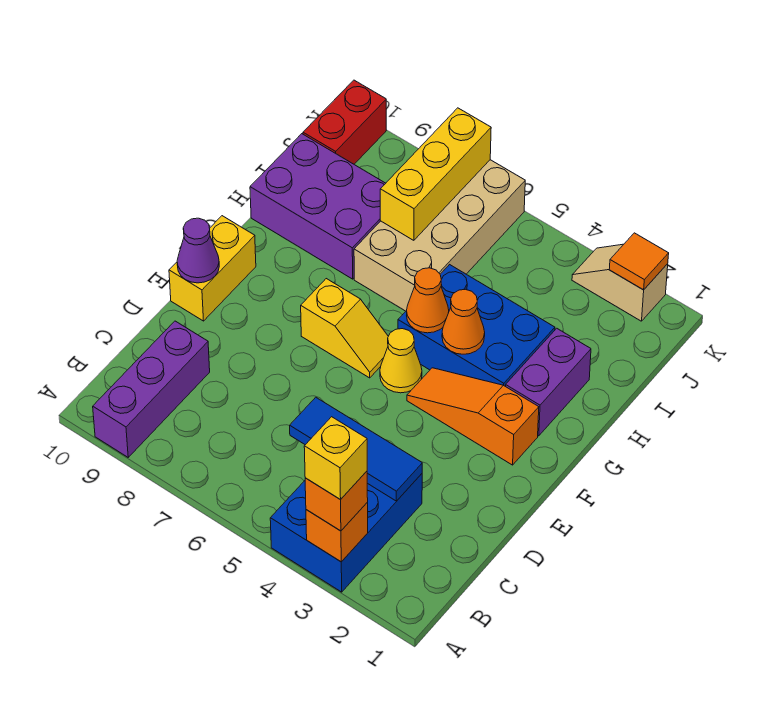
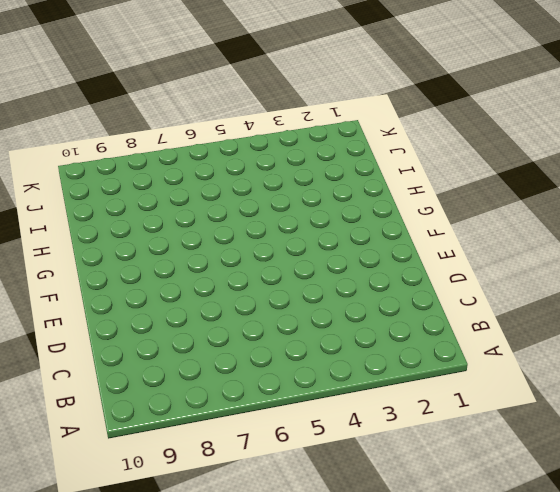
none -> blue brick A3:C4 level 1
none -> purple brick A9:C9 level 1
none -> yellow brick E10:F10 level 1

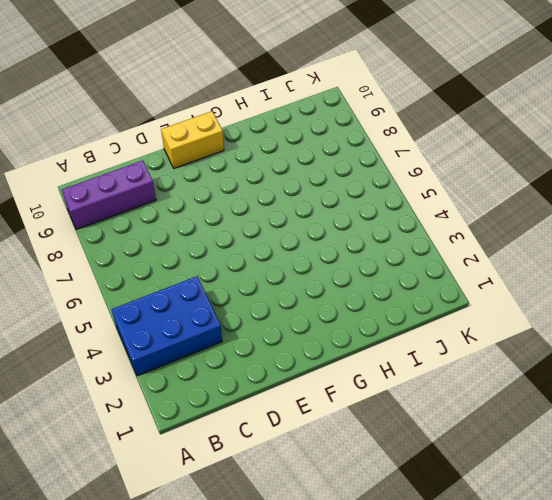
none -> orange slope F2:F4 level 1 top 2
none -> yellow cone F5 level 1
none -> yellow slope F6:F7 level 1 top 7

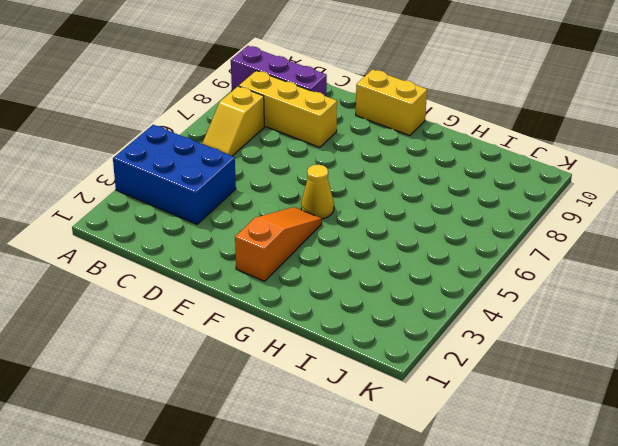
yellow slope B6:B7 level 1 top 7 -> yellow slope F6:F7 level 1 top 7
yellow brick B8:D8 level 1 -> yellow brick I7:K7 level 2
none -> purple brick G2:H2 level 1
none -> blue brick G3:H5 level 1
none -> tan brick H6:K7 level 1

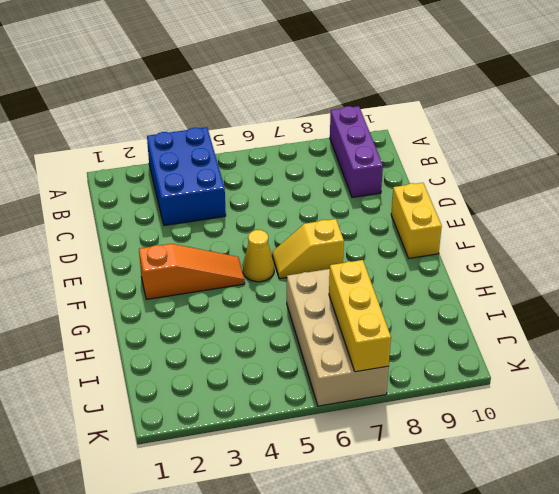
none -> purple brick G2:H2 level 1
none -> blue brick G3:H5 level 1
none -> purple brick H8:I10 level 1

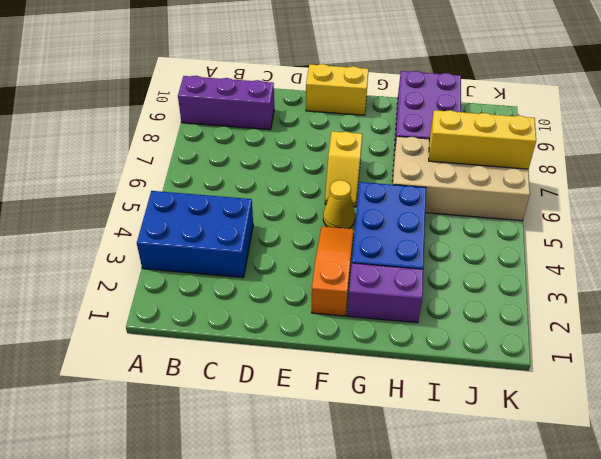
none -> red brick J10:K10 level 1
none -> tan slope K2:K3 level 1 top 2
none -> orange brick A3 level 2

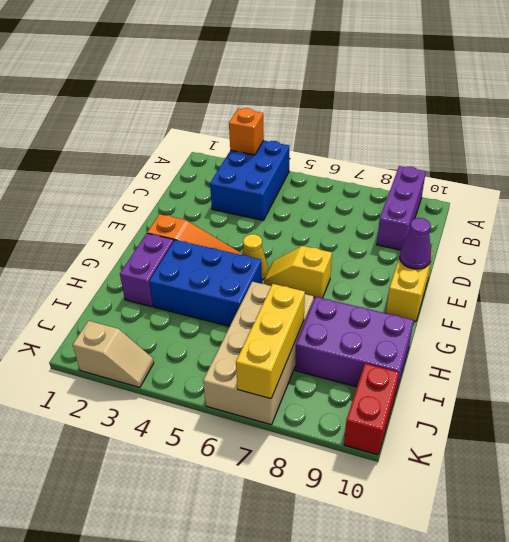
none -> blue tile C3:C5 level 2
none -> orange cone G4 level 2
none -> orange cone G5 level 2

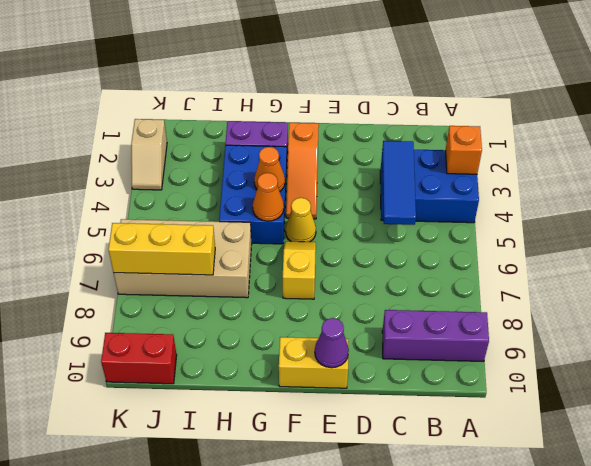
none -> purple brick H8:I10 level 1
none -> orange tile K2 level 2
none -> orange brick A3 level 3

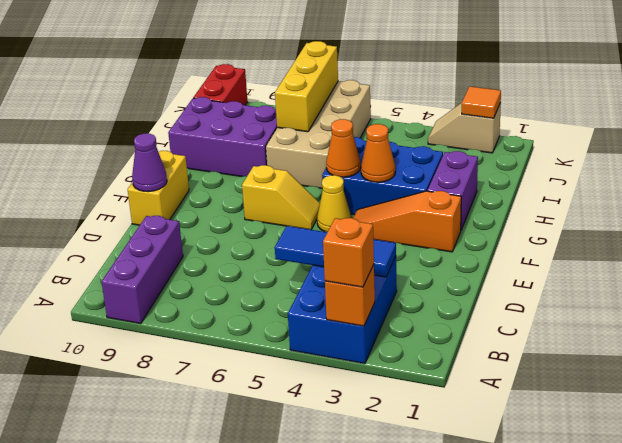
none -> yellow brick A3 level 4

